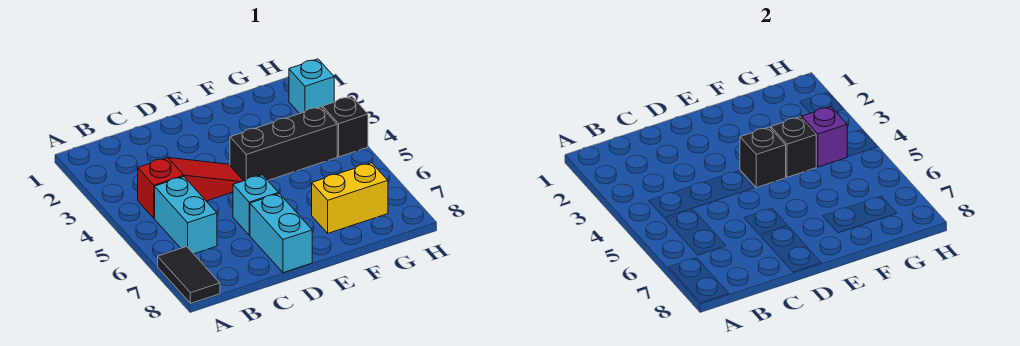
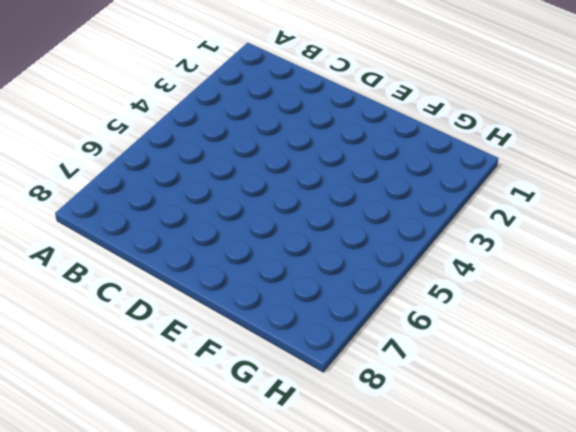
none -> black tile A7:A8 level 1
none -> red slope B4:D4 level 1 top B
none -> cyan brick B5:B6 level 1

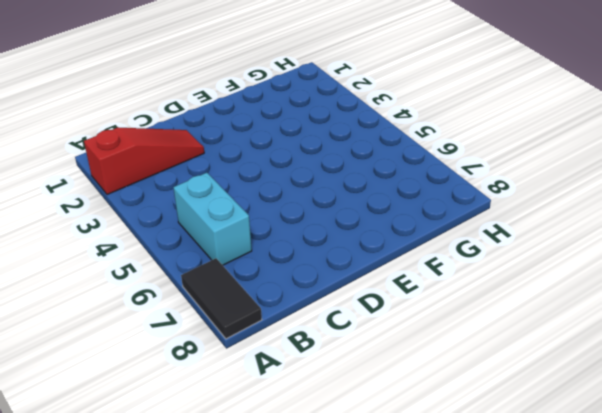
red slope A2:C2 level 1 top A -> red slope B4:D4 level 1 top B
none -> cyan brick D6 level 1
none -> cyan brick D7:D8 level 1
none -> black brick E4:G4 level 1

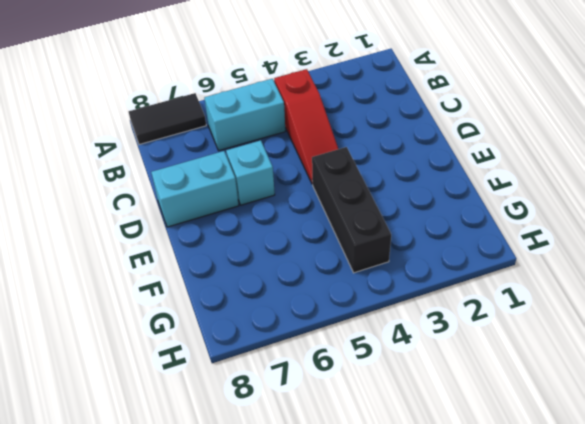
none -> yellow brick F7:G7 level 1
none -> cyan brick H2 level 1
none -> black brick H4 level 1

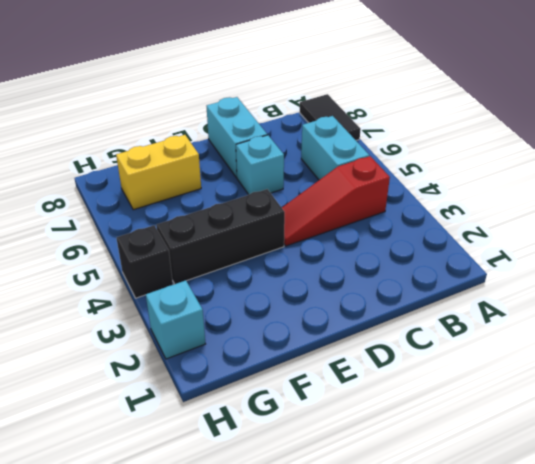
none -> black brick E4 level 2
none -> black brick F4 level 2
none -> purple brick G4 level 2

